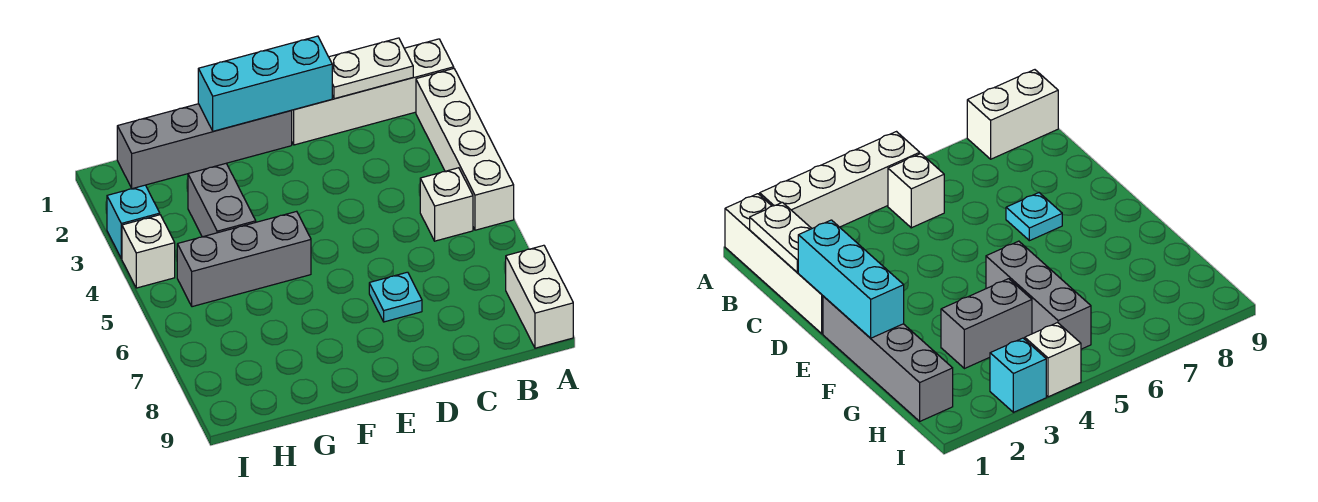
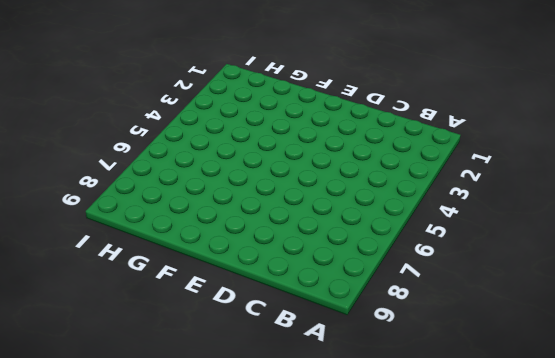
none -> white brick A1:D1 level 1
none -> white brick A2:A5 level 1
none -> white brick A8:A9 level 1

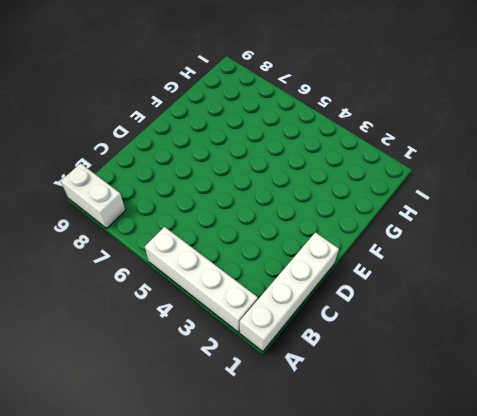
none -> white brick B5 level 1
none -> cyan plate D7 level 1
none -> grey brick E1:H1 level 1

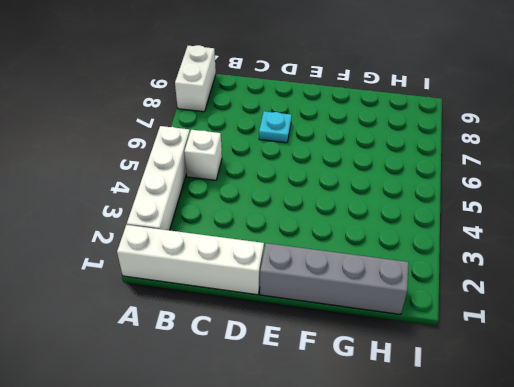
none -> grey brick F5:H5 level 1
none -> grey brick G3:G4 level 1
none -> cyan brick I3 level 1

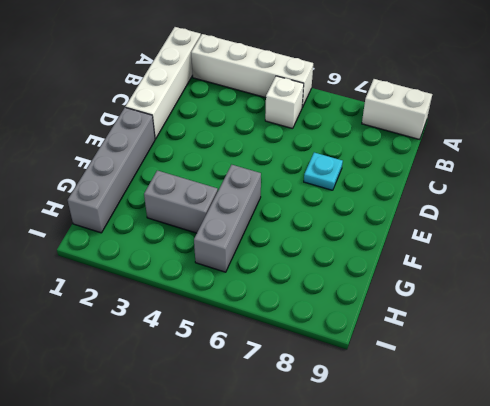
none -> cyan brick I3 level 1
none -> white brick I4 level 1
none -> white plate B1:C1 level 2

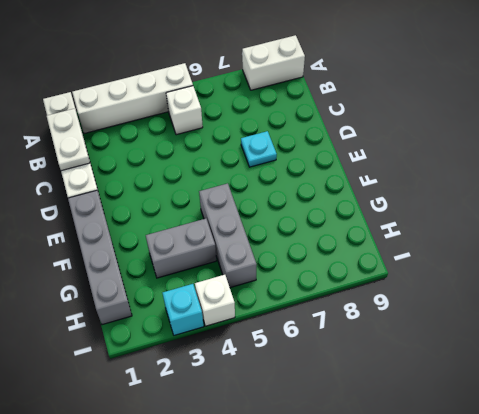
none -> cyan brick D1:F1 level 2

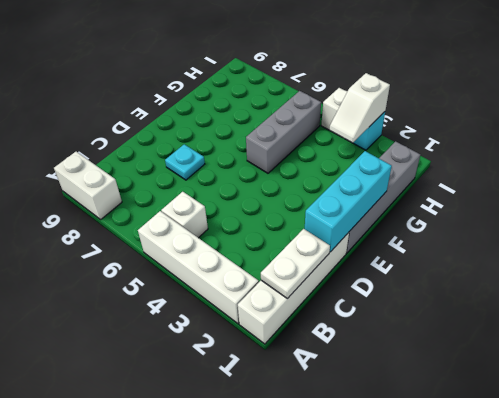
white slope H3:I3 level 2 top I -> none
none -> grey brick G3:G4 level 1

